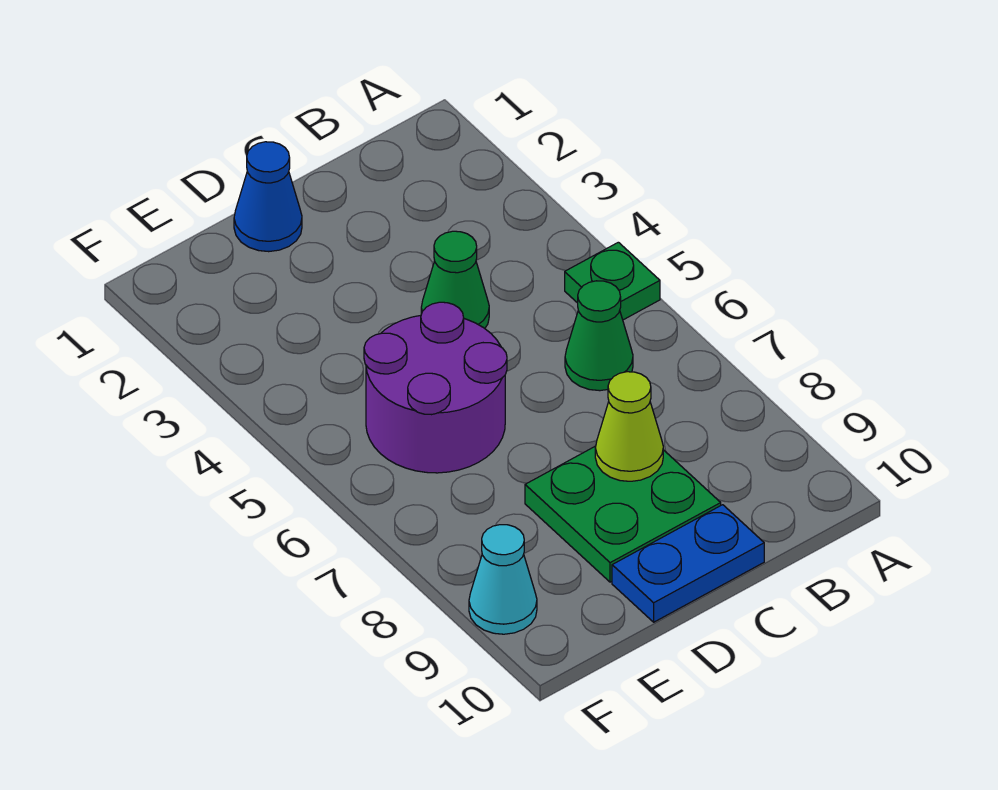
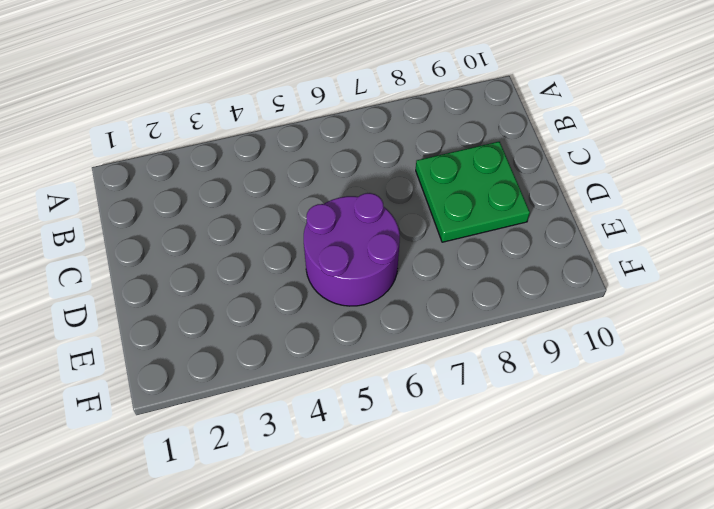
none -> green plate A5 level 1
none -> green cone B6 level 1

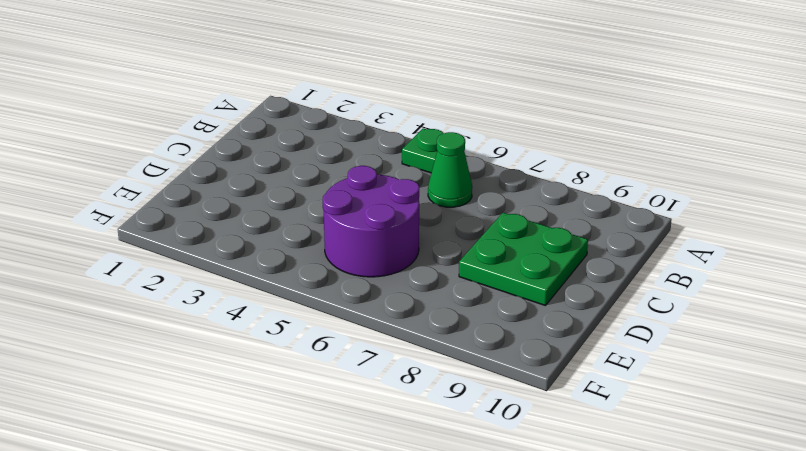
none -> green cone C4 level 1
none -> blue plate C10:D10 level 1

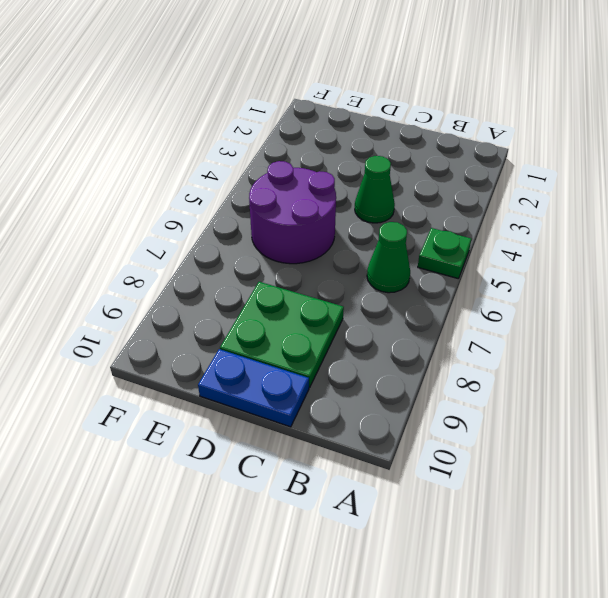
none -> blue cone D1 level 1
none -> cyan cone F9 level 1

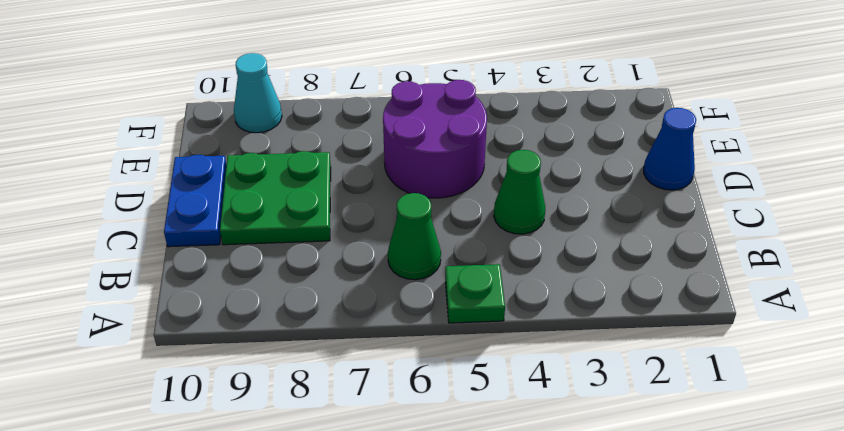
none -> lime cone C8 level 2

